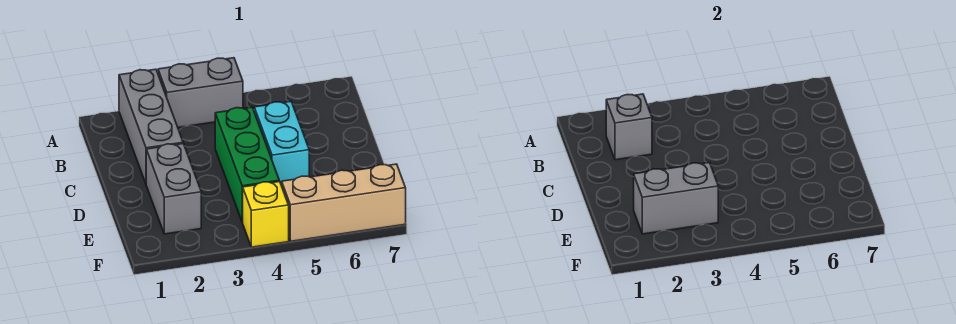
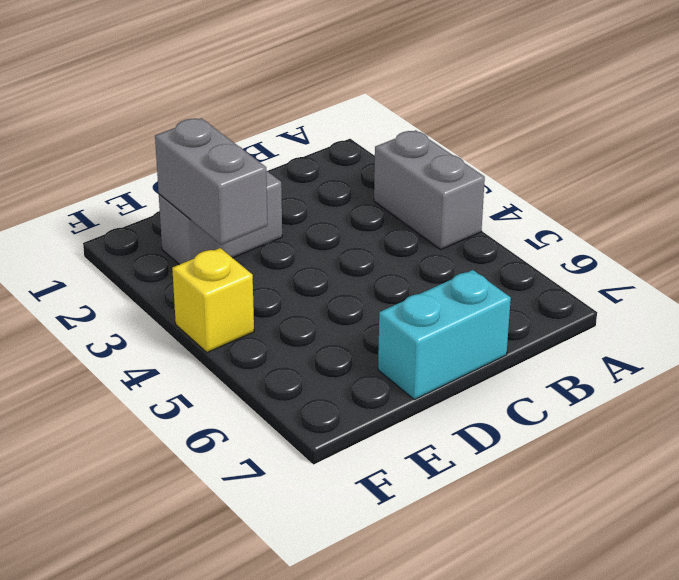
cyan brick C7:D7 level 1 -> cyan brick C5:D5 level 1
none -> grey brick A2:C2 level 1
none -> green brick C4:E4 level 1

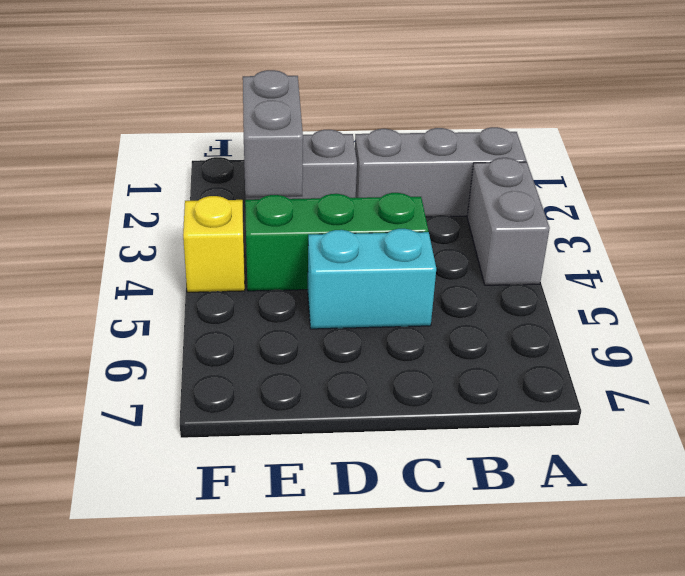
none -> tan brick F5:F7 level 1
none -> grey brick B2 level 2

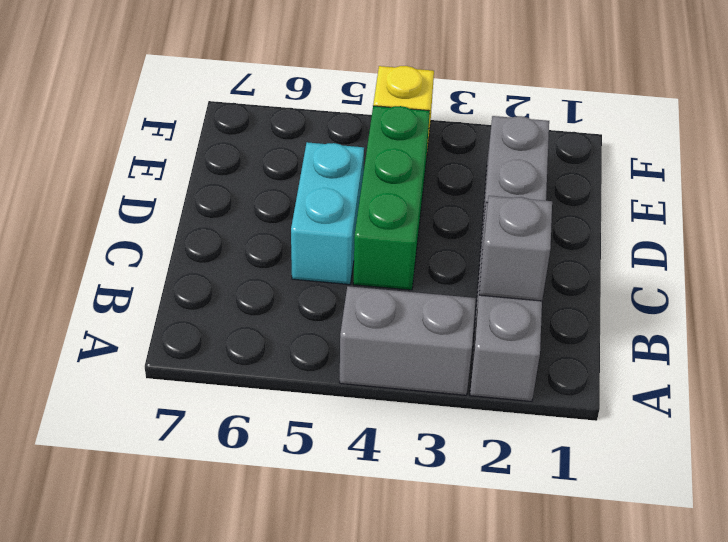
none -> tan brick F5:F7 level 1
none -> grey brick E2:E3 level 2

